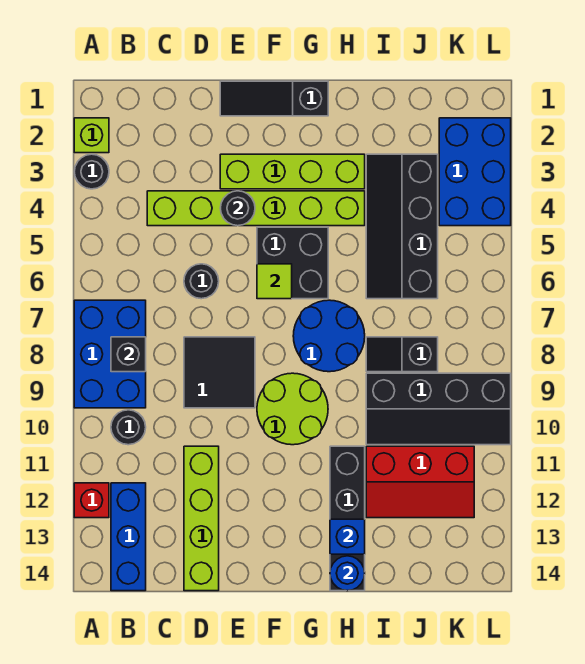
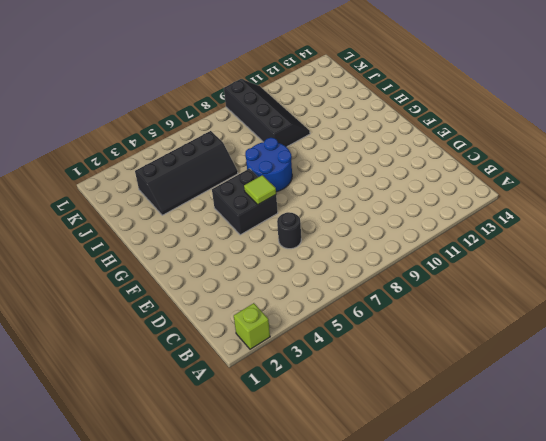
none -> black round brick A3 level 1
none -> blue brick A7:B9 level 1
none -> red brick A12 level 1

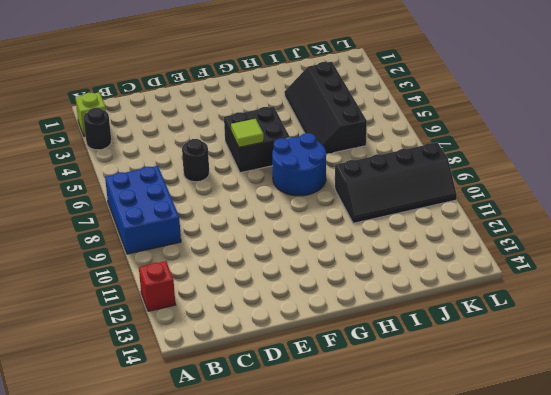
none -> black round brick B10 level 1
none -> blue brick B12:B14 level 1
none -> lime brick C4:H4 level 1

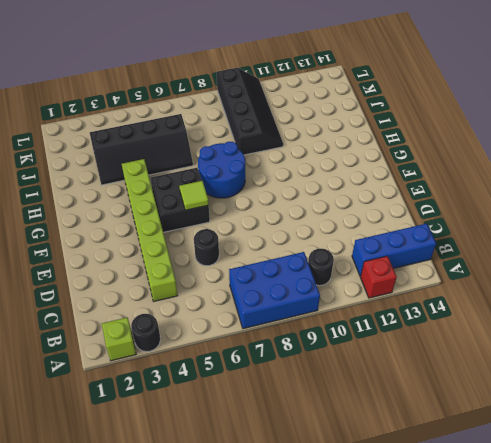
none -> black tile D8:E9 level 1
none -> lime brick D11:D14 level 1
none -> black slope E1:G1 level 1 top G

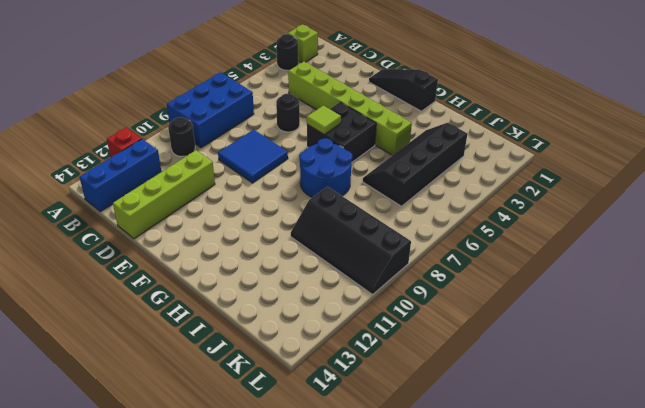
blue tile D8:E9 level 1 -> black tile D8:E9 level 1
none -> lime brick E3:H3 level 1
none -> lime round brick F9:G10 level 1
none -> black brick H11:H14 level 1

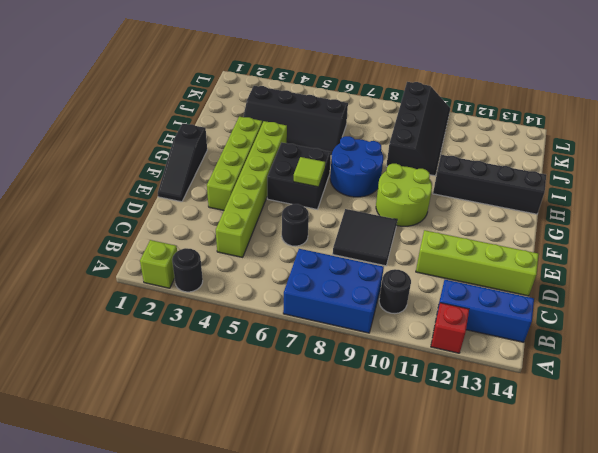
none -> black slope I8:J8 level 1 top J
none -> red slope I11:K12 level 1 top 11
none -> blue brick K2:L4 level 1

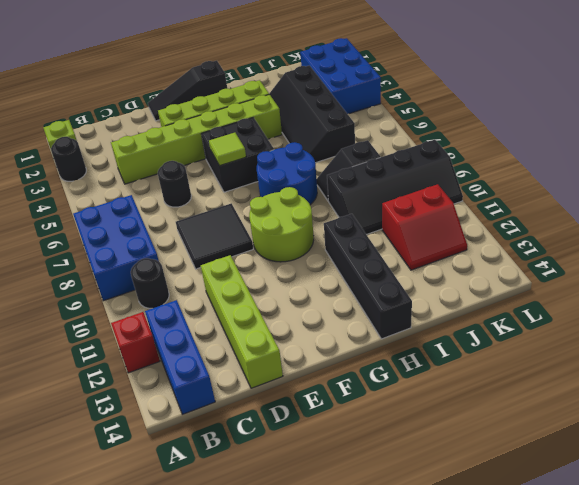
red slope J11:K12 level 1 top 11 -> red slope I11:K12 level 1 top 11
none -> black brick B8 level 2
none -> black round brick E4 level 2
none -> blue brick H13 level 2

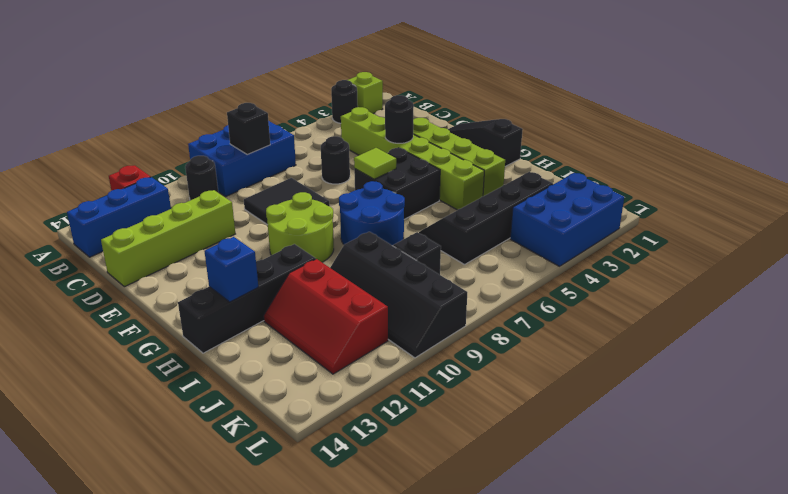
none -> blue round brick H14 level 2

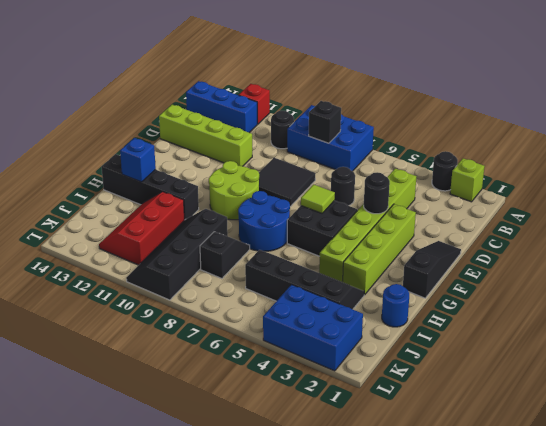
blue round brick I1 level 1 -> blue round brick H14 level 2

